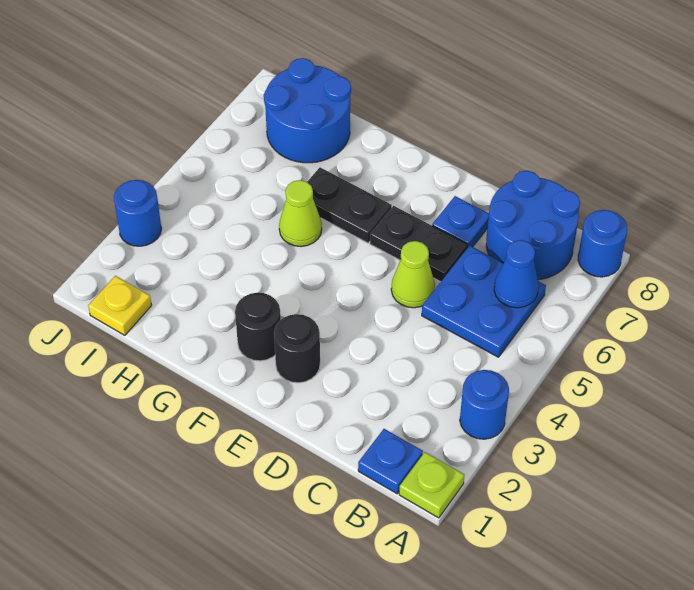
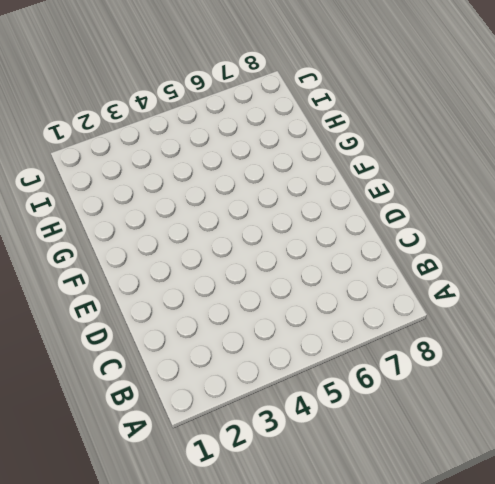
none -> lime plate A1 level 1
none -> blue round brick A3 level 1
none -> blue round brick A8 level 1

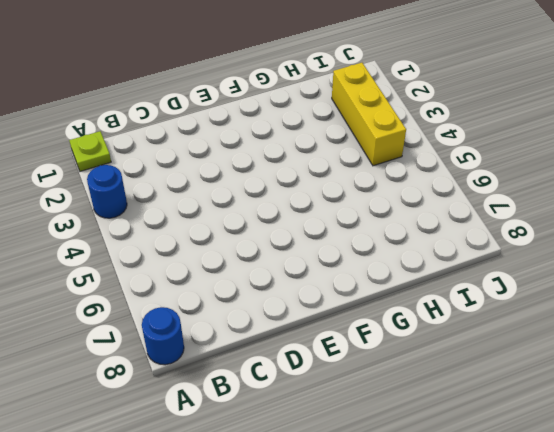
yellow brick I2:I4 level 1 -> none
none -> blue plate B1 level 1
none -> blue plate B5:C6 level 1
none -> blue round brick B7:C8 level 1

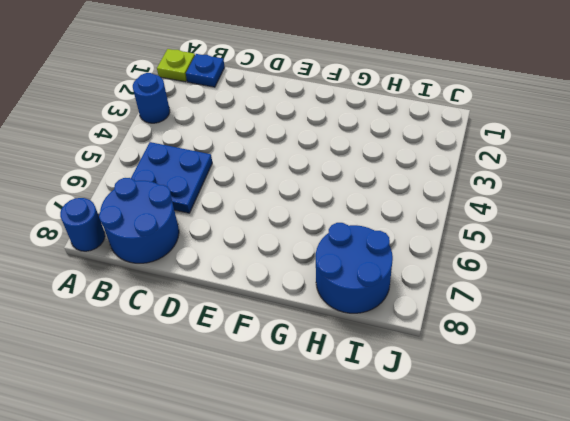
none -> lime cone D5 level 1
none -> black plate D6:E6 level 1
none -> blue plate D7 level 1

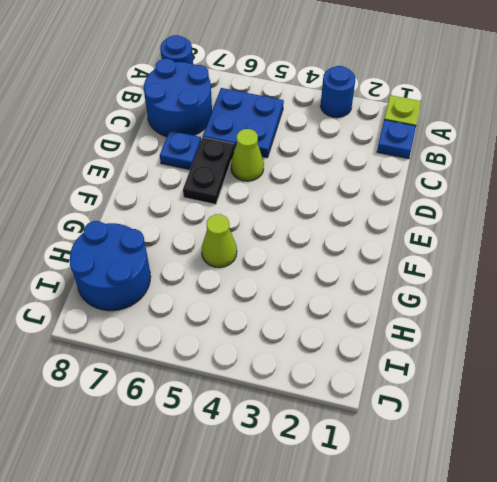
none -> black round brick E2 level 1
none -> black round brick F2 level 1
none -> black plate F6:G6 level 1

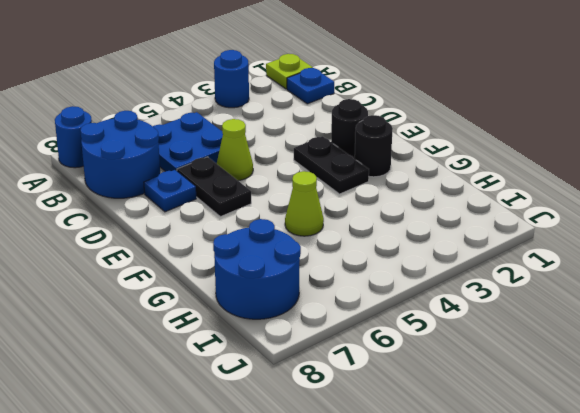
black plate E3:F3 level 1 -> black plate F6:G6 level 1
none -> yellow plate I1 level 1
none -> blue round brick J3 level 1
none -> blue cone B6 level 2

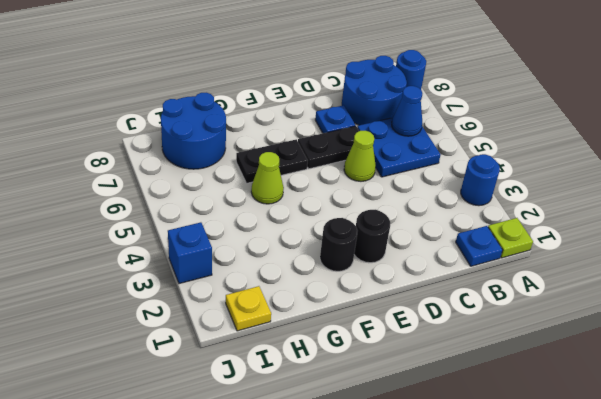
blue brick J3 level 1 -> blue round brick J3 level 1

